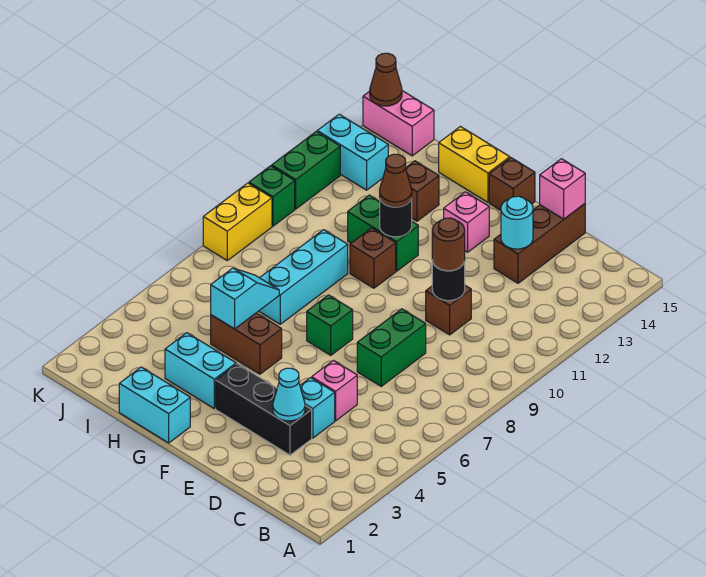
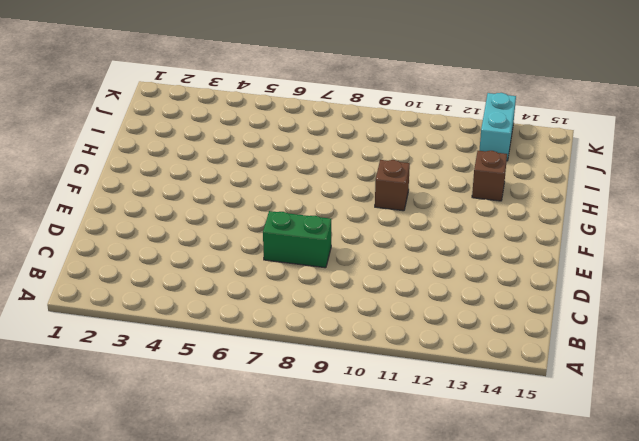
none -> black brick D3:F3 level 1
none -> cyan brick D4 level 1
none -> pink brick D5 level 1
none -> brown brick D10 level 1

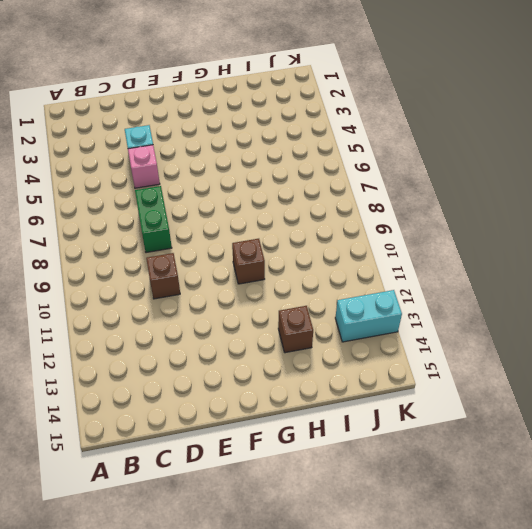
none -> black brick D3:F3 level 1
none -> brown brick D13:D15 level 1
none -> green brick F7 level 1
none -> pink brick F13 level 1

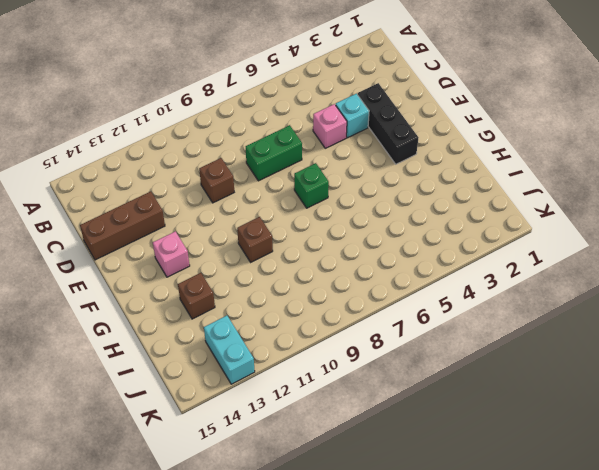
none -> brown brick F15 level 1
none -> cyan brick G1:H1 level 1
none -> cyan brick G3:H3 level 1
none -> brown brick G5:H5 level 1

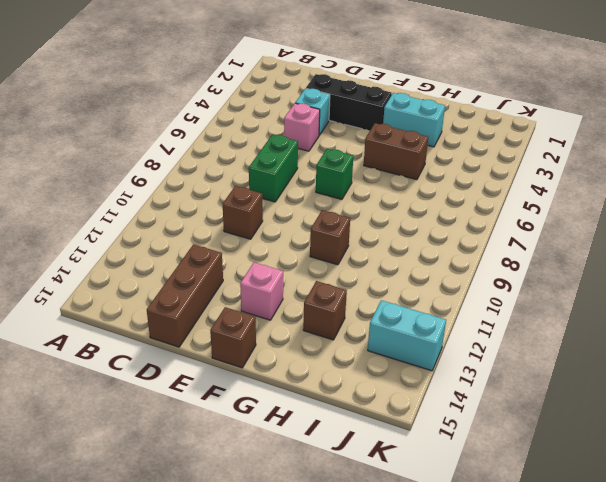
none -> cyan brick G1:H1 level 1
none -> green brick G11:H11 level 1
none -> yellow brick G15:H15 level 1
none -> cyan brick H7:H9 level 1

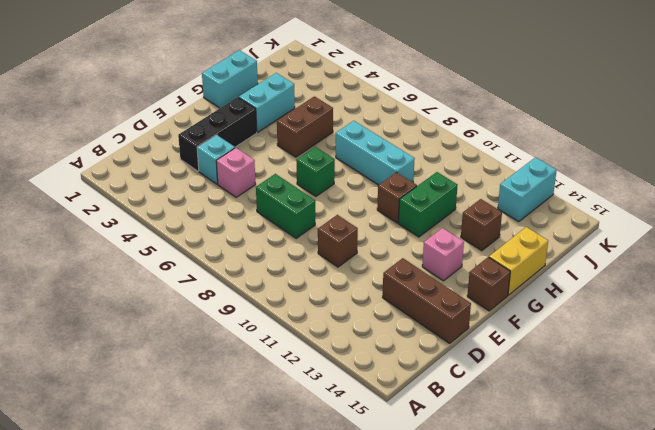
none -> pink brick J15:K15 level 1
none -> yellow brick K8:K9 level 1
none -> green brick K10 level 1
none -> green brick K11:K12 level 1

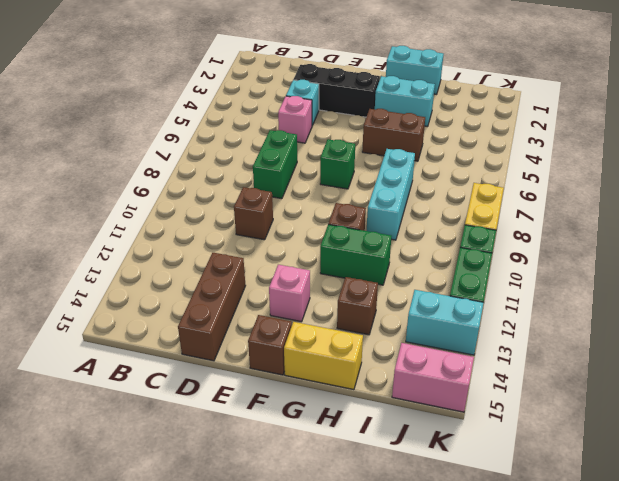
none -> cyan cone D3 level 2
none -> black round brick D10 level 2
none -> cyan round brick D13 level 2
none -> pink brick D15 level 2

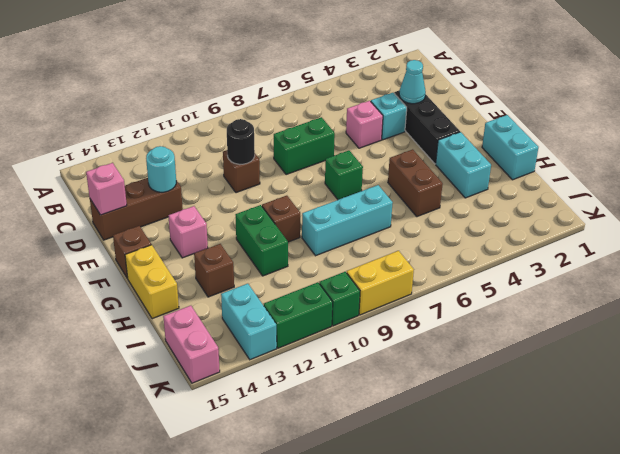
none -> black round brick G11 level 2
none -> cyan slope H5:H6 level 2 top 5
none -> brown cone K15 level 2
none -> brown round brick D10 level 3

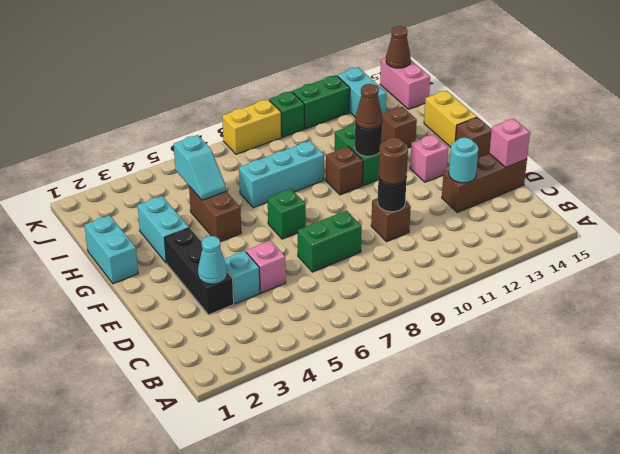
cyan slope H5:I5 level 2 top I -> cyan slope H5:H6 level 2 top 5

